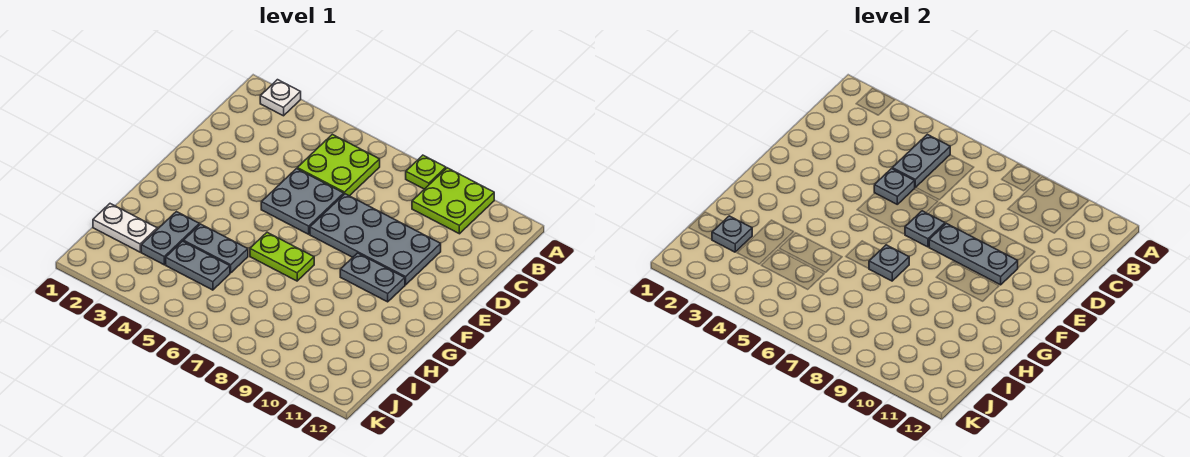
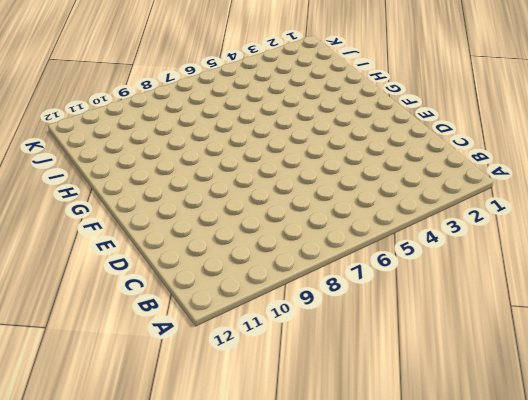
none -> white plate A2 level 1
none -> lime plate A8 level 1
none -> lime plate A9:B10 level 1

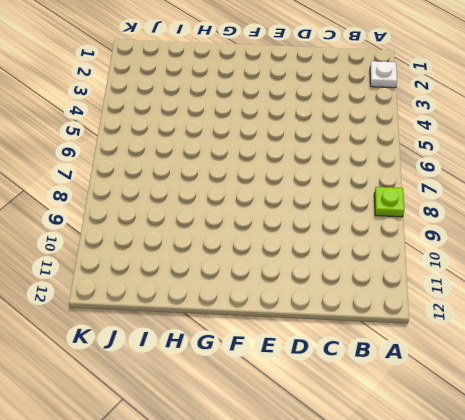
none -> lime plate A9:B10 level 1
none -> lime plate B5:C6 level 1
none -> grey plate D5:E6 level 1

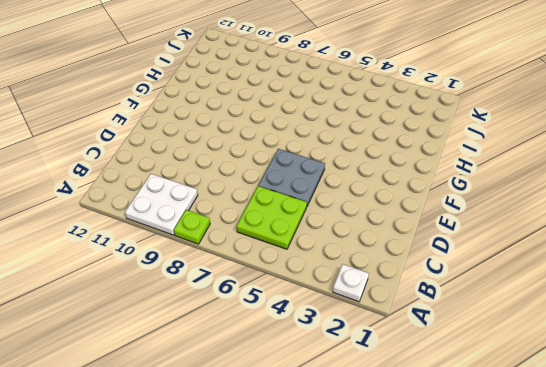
white plate A9:B10 level 1 -> lime plate A9:B10 level 1
none -> grey plate D7:E10 level 1
none -> grey plate F9:F10 level 1
none -> lime plate G6:G7 level 1

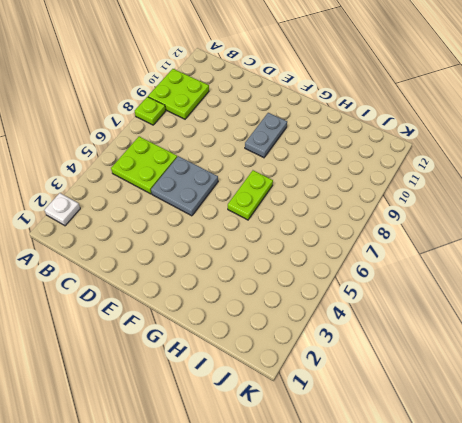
none -> grey plate D7:E10 level 1
none -> grey plate H3:I3 level 1
none -> grey plate H4:H5 level 1

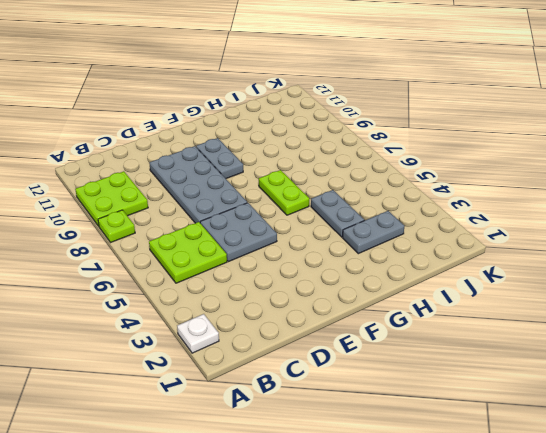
none -> white plate I1:I2 level 1
none -> grey plate I4:I5 level 1
none -> grey plate B5:C5 level 2

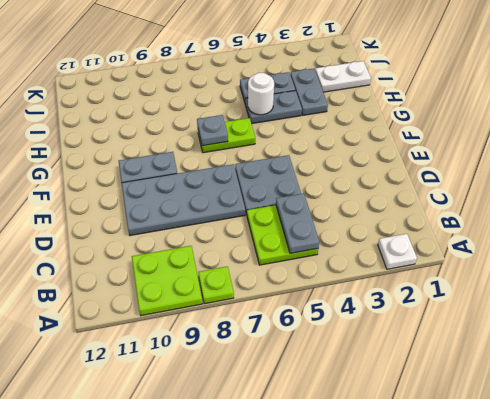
white round brick H5 level 2 -> none
none -> grey plate D5 level 2
none -> grey plate E7 level 2
none -> grey plate E8:E10 level 2

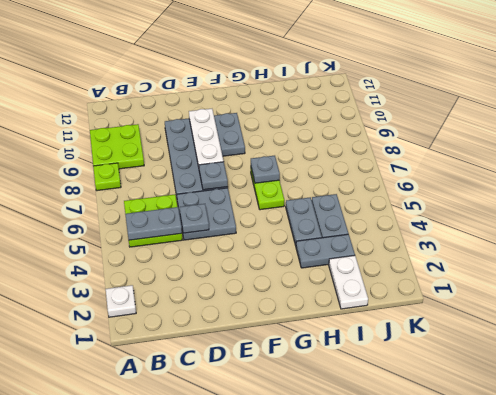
white plate E8:E10 level 2 -> grey plate E8:E10 level 2
none -> grey plate I2 level 2

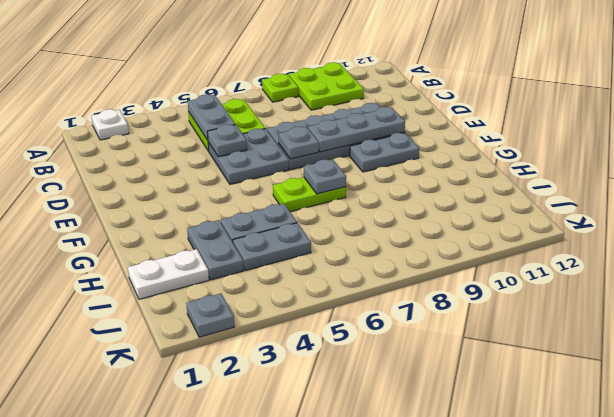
grey plate K2 level 1 -> grey plate I2 level 2

